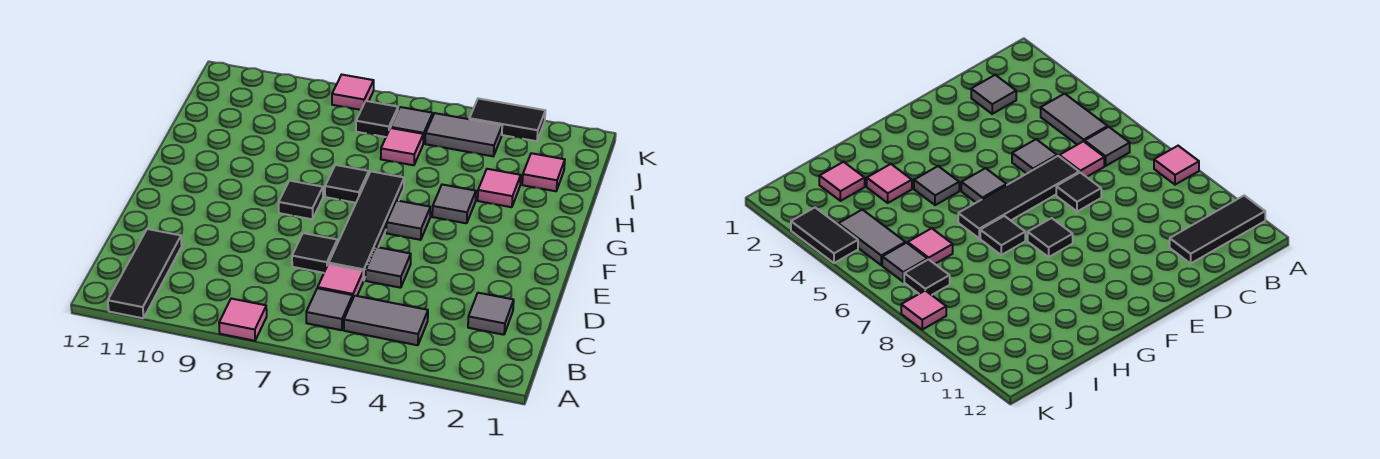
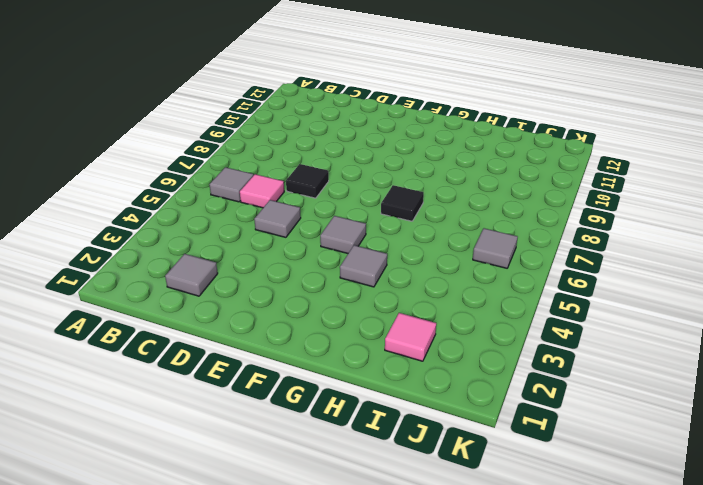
none -> pink tile A8 level 1
none -> black tile A11:C11 level 1
none -> grey tile B4:B5 level 1

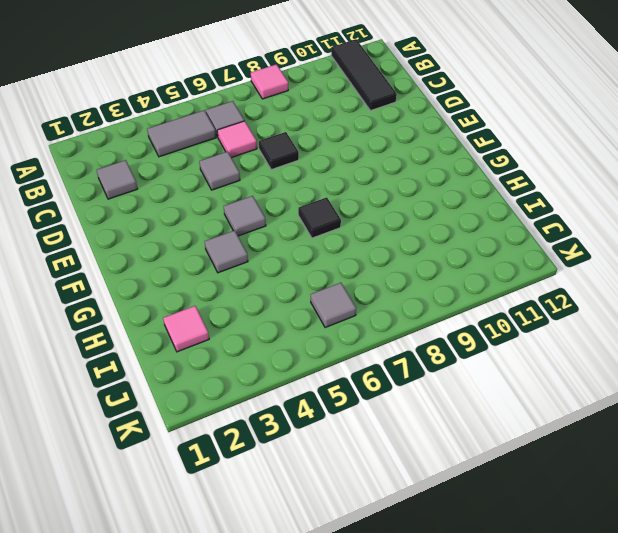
none -> black tile D6:G6 level 1
none -> black tile F8 level 1
none -> pink tile H3 level 1

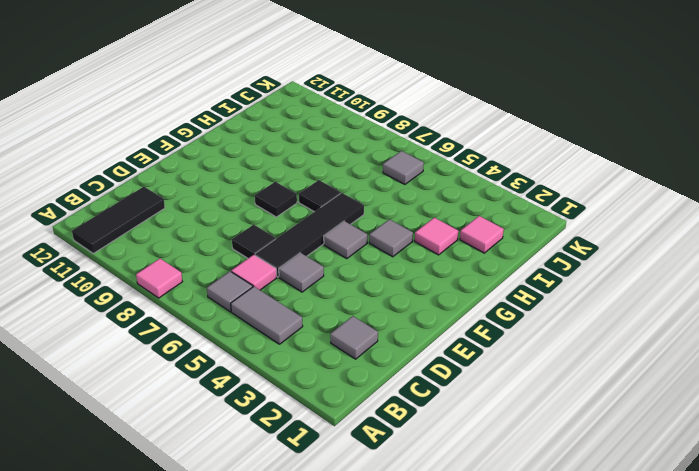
none -> pink tile I6 level 1
none -> grey tile J4:J5 level 1
none -> black tile J7 level 1

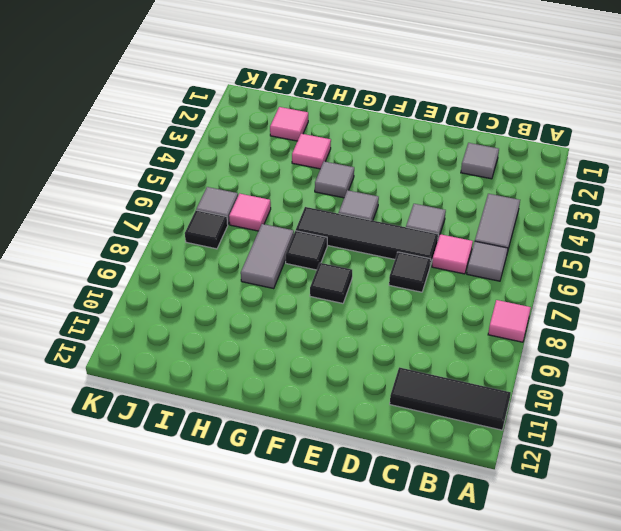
grey tile H7:H8 level 1 -> grey tile J4:J5 level 1
none -> black tile K3:K4 level 1
none -> pink tile K8 level 1

